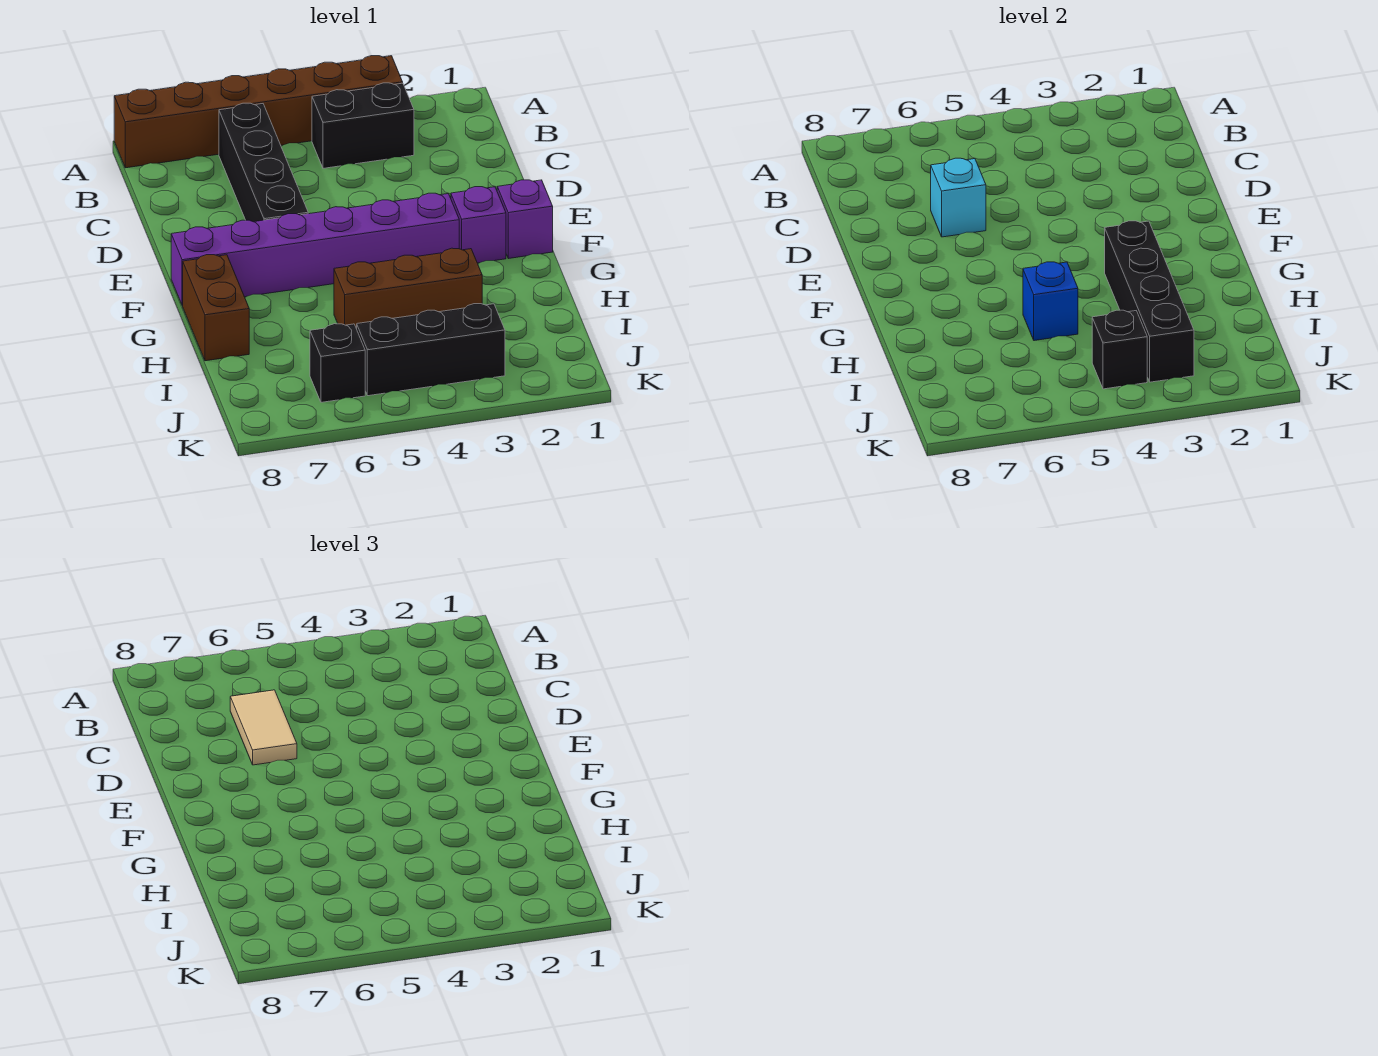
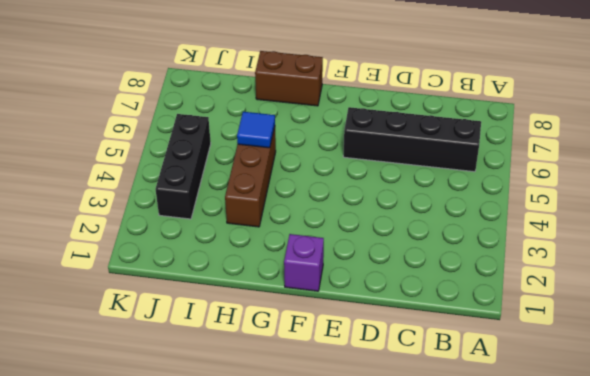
blue tile H5 level 2 -> blue brick H5 level 2
none -> brown brick A3:A8 level 1
none -> black brick B3:B4 level 1
none -> purple brick F2 level 1

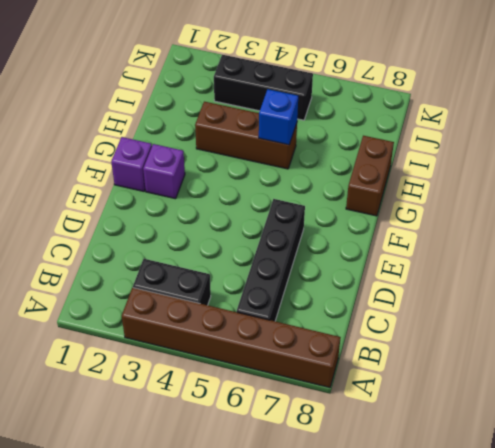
none -> purple brick F3:F8 level 1
none -> black brick J6 level 1
none -> cyan brick D6 level 2

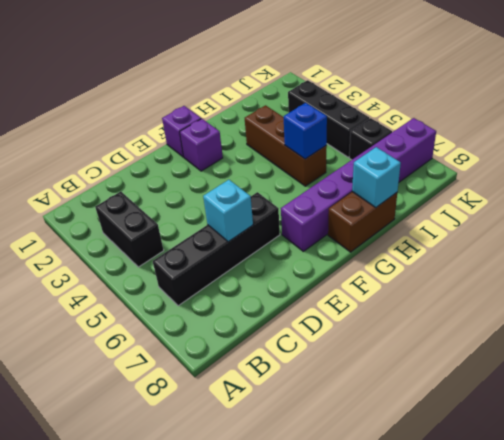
purple brick F7:K7 level 1 -> purple brick F3:F8 level 1
cyan brick H8 level 2 -> none
none -> brown brick A3:A8 level 1
none -> black brick G3:J3 level 2
none -> black brick J4 level 2

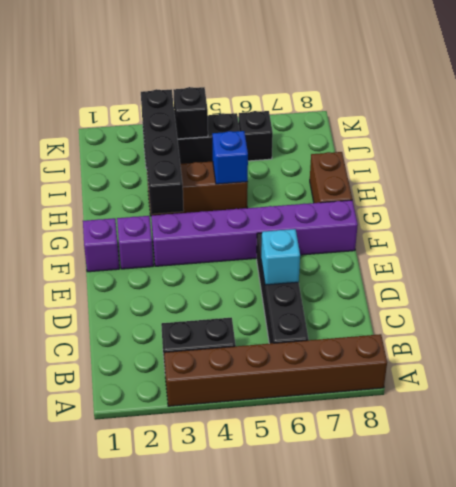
none -> tan tile C6:D6 level 3

